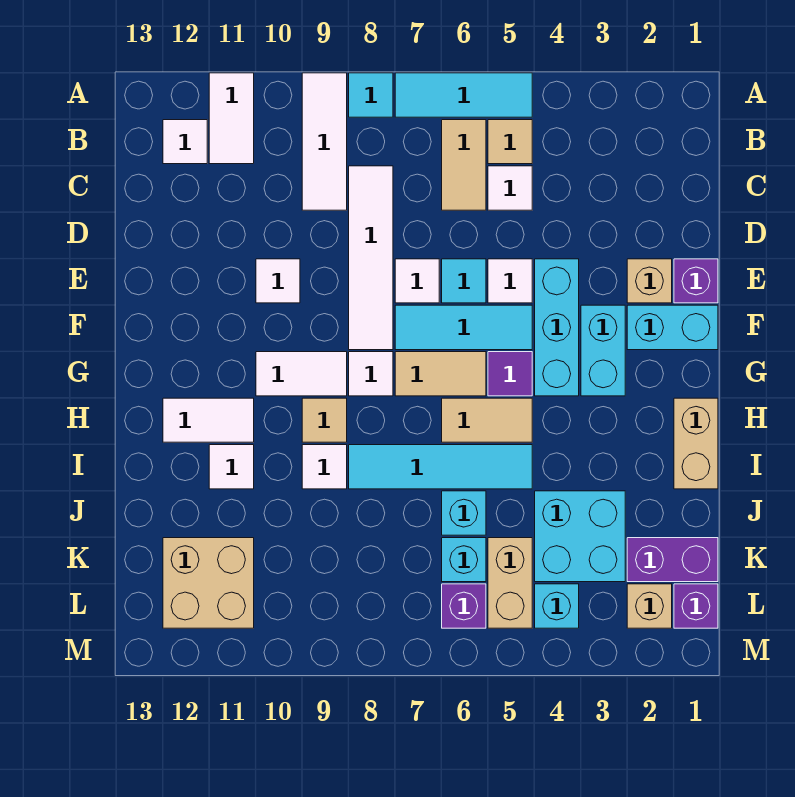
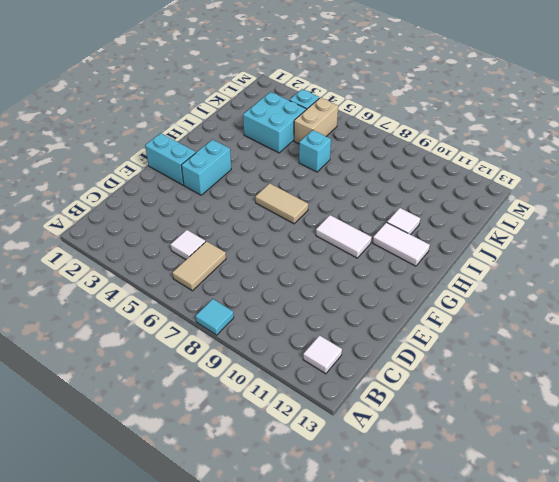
none -> cyan tile A5:A7 level 1
none -> white tile A9:C9 level 1
none -> white tile A11:B11 level 1
none -> tan tile B5 level 1

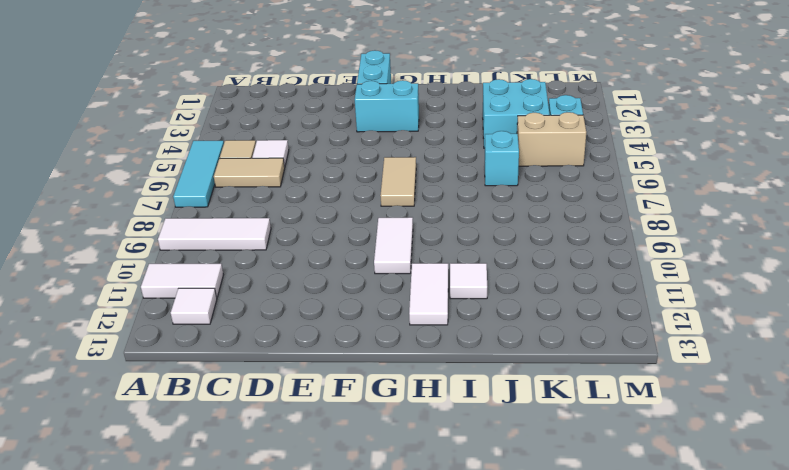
none -> cyan tile A8 level 1
none -> white tile C8:F8 level 1
none -> purple brick E1 level 1
none -> tan brick E2 level 1

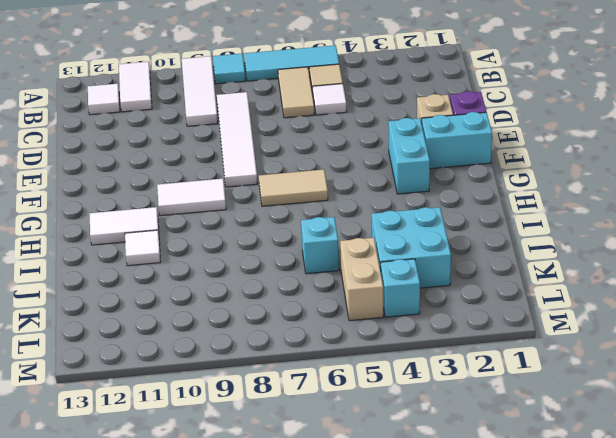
none -> cyan brick E4:G4 level 1
none -> white tile E5 level 1
none -> cyan tile E6 level 1
none -> white tile E7 level 1

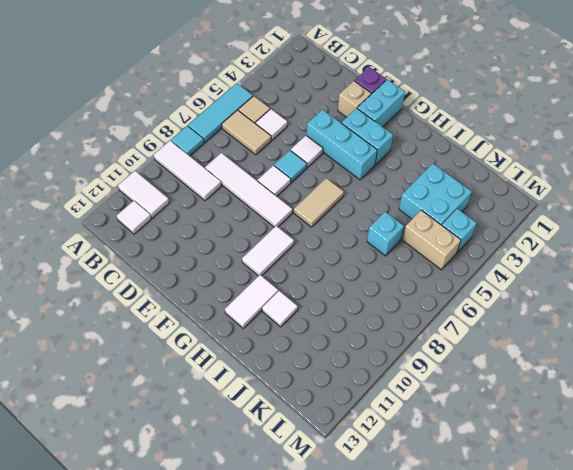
none -> white tile E10 level 1
none -> cyan tile F5:F7 level 1
none -> purple tile G5 level 1
none -> white tile G8 level 1

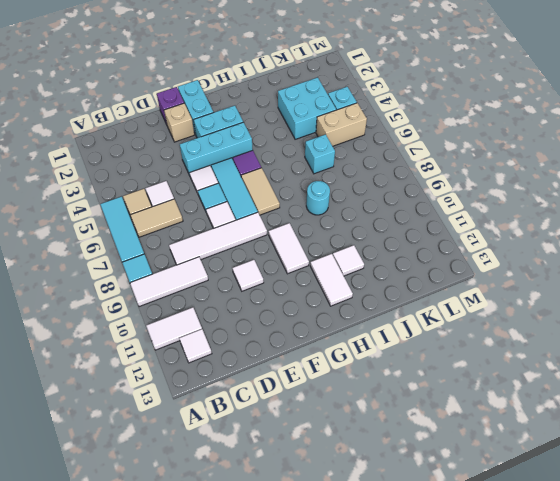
cyan round brick I8 level 1 -> cyan tile I5:I8 level 1
none -> white tile G8 level 1
none -> tan brick H1:I1 level 1
none -> tan tile H5:H6 level 1
none -> tan tile H9 level 1

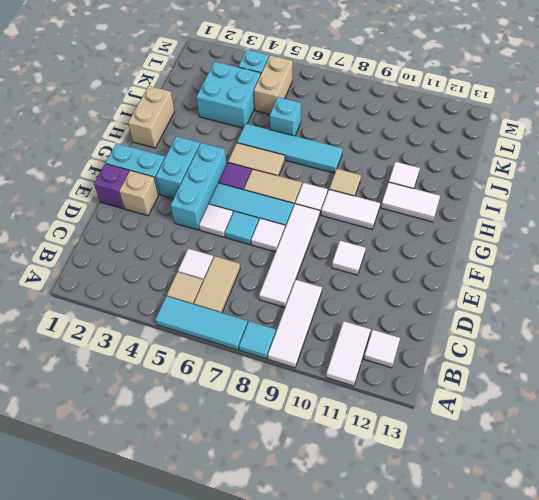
none -> white tile I9 level 1
none -> purple brick K1:K2 level 1
none -> cyan brick K6 level 1
none -> tan brick K11:L12 level 1

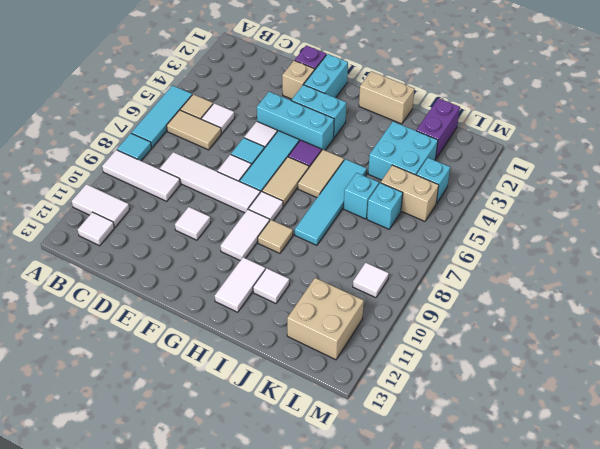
white tile L9 level 1 -> white tile I9 level 1
none -> purple brick L1 level 1
none -> tan brick L2 level 1
none -> purple brick L6 level 1

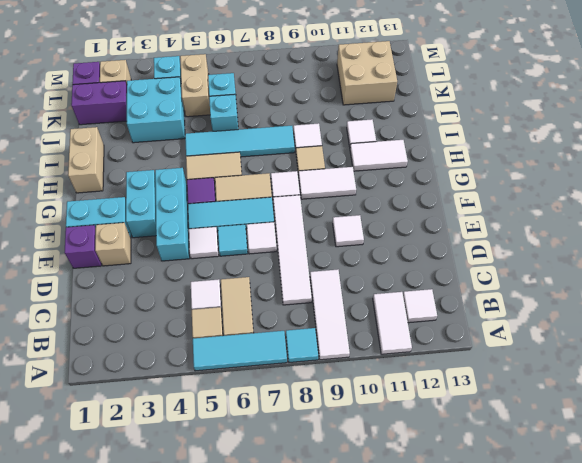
none -> purple brick L6 level 1

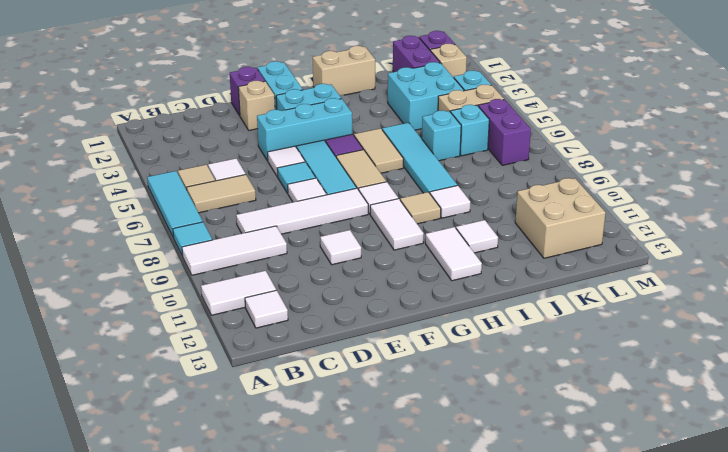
purple brick L6:L7 level 1 -> purple brick L6 level 1

